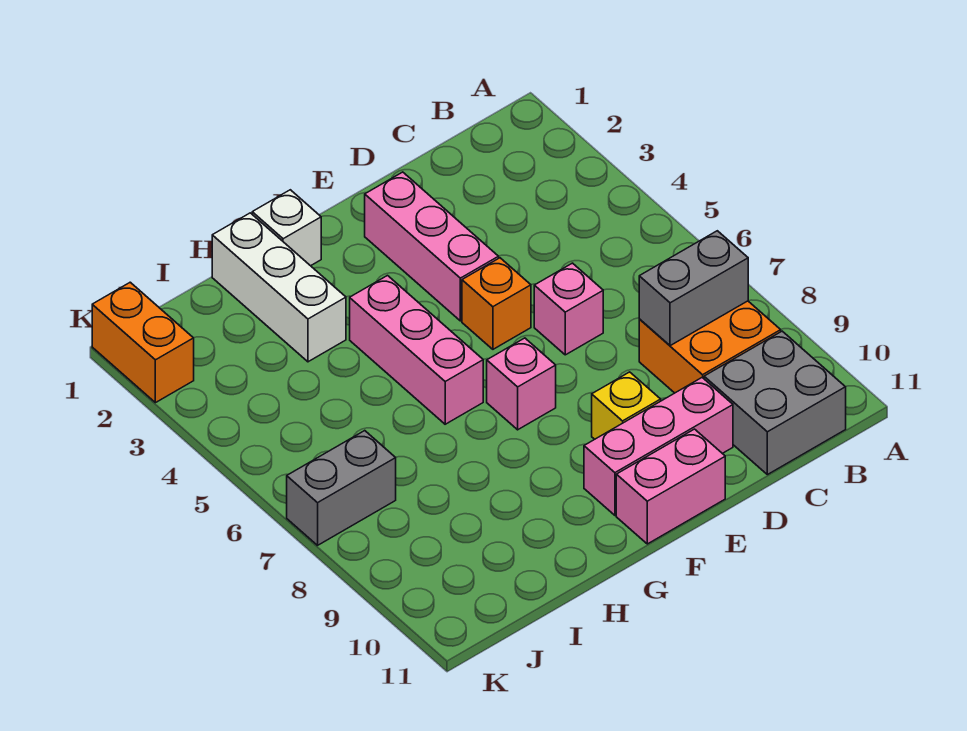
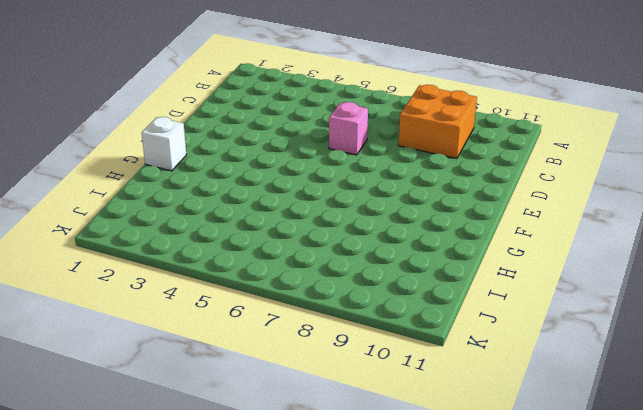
none -> grey brick B10:C11 level 1
none -> pink brick D10:F10 level 1
none -> pink brick E2:E4 level 1

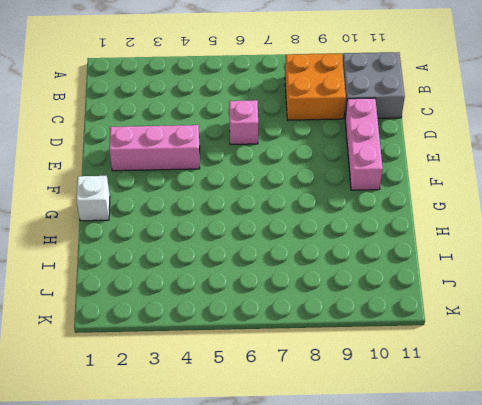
none -> orange brick E5 level 1
none -> yellow brick E9 level 1
none -> pink brick E11:F11 level 1

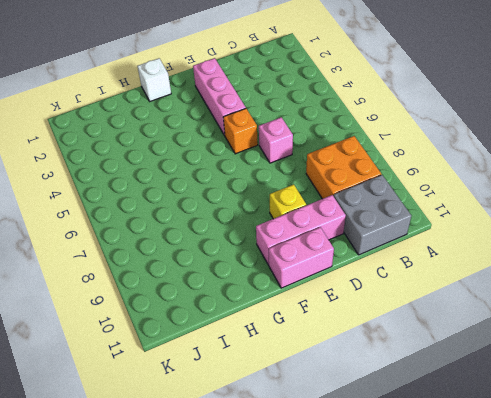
none -> pink brick F7 level 1
none -> pink brick G4:G6 level 1
none -> white brick H1:H3 level 1

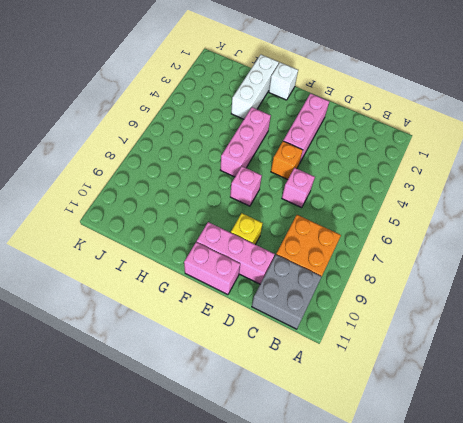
none -> grey brick J7:K7 level 1
none -> orange brick K1:K2 level 1
none -> grey brick B8:C8 level 2

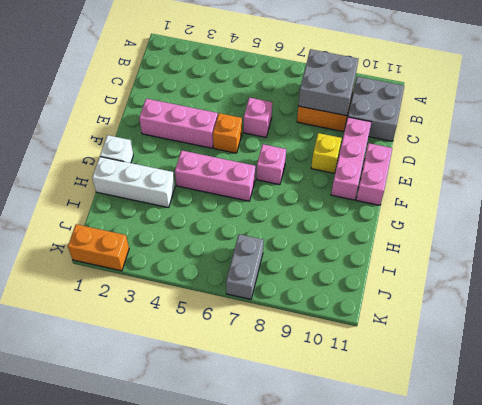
grey brick B8:C9 level 2 -> grey brick B8:C8 level 2

